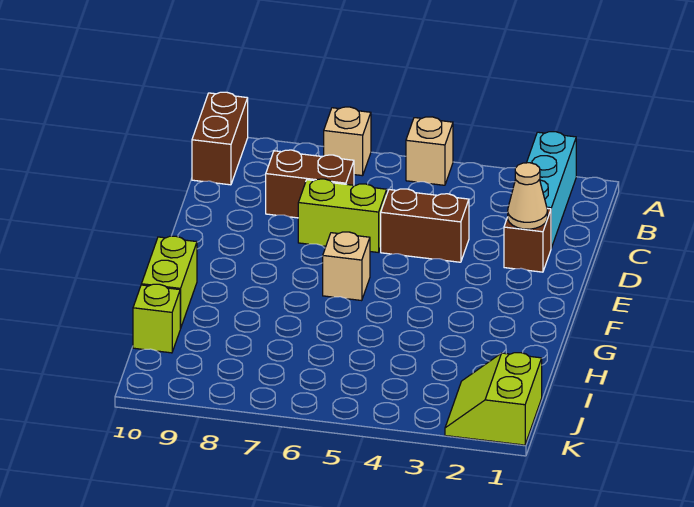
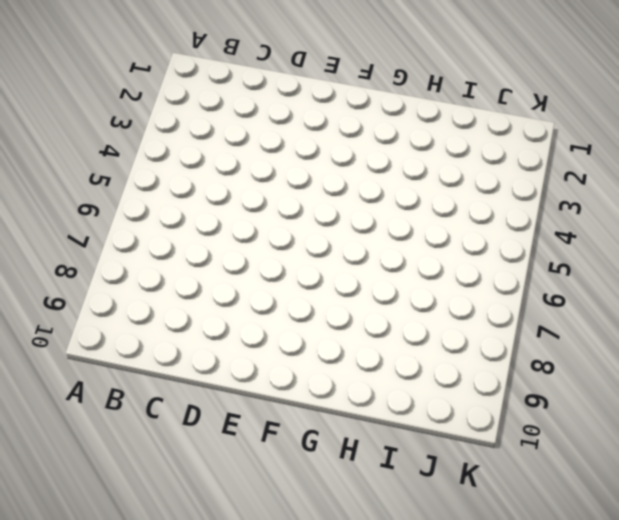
none -> cyan brick A2:C2 level 1
none -> tan brick A5 level 1
none -> tan brick A7 level 1

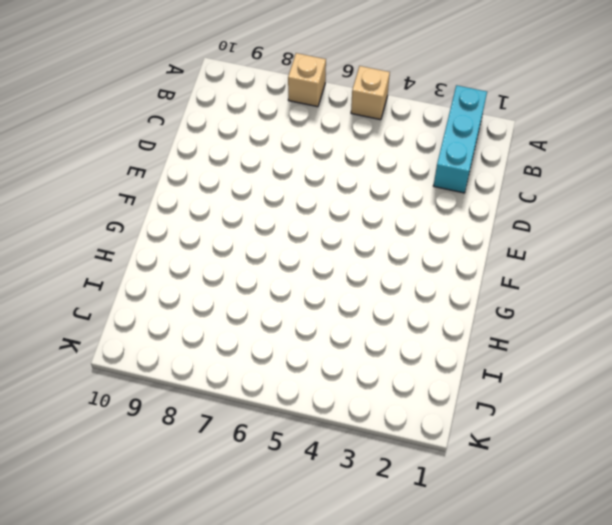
none -> brown brick A10:B10 level 1
none -> brown brick C7:C8 level 1
none -> brown brick D2 level 1

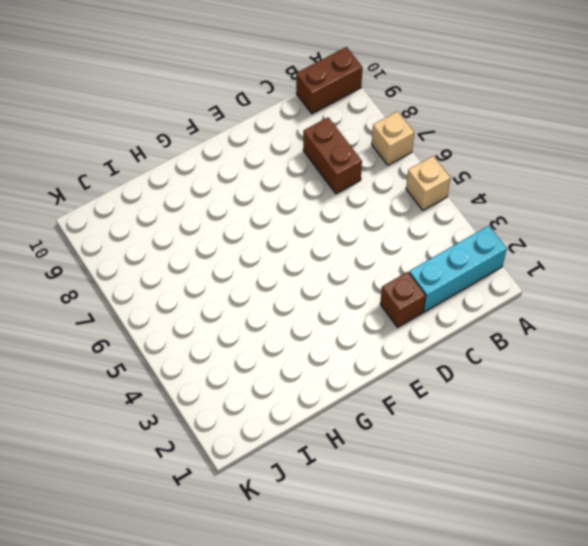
none -> brown brick D4:D5 level 1
none -> lime brick D6:D7 level 1
none -> tan brick F6 level 1

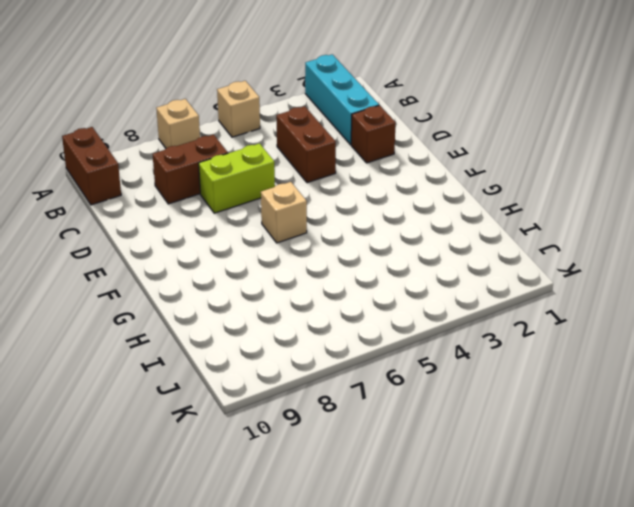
brown brick C4:D4 level 1 -> brown brick D4:D5 level 1
none -> lime brick G10:H10 level 1
none -> lime brick I10 level 1
none -> lime slope J1:K2 level 1 top 1

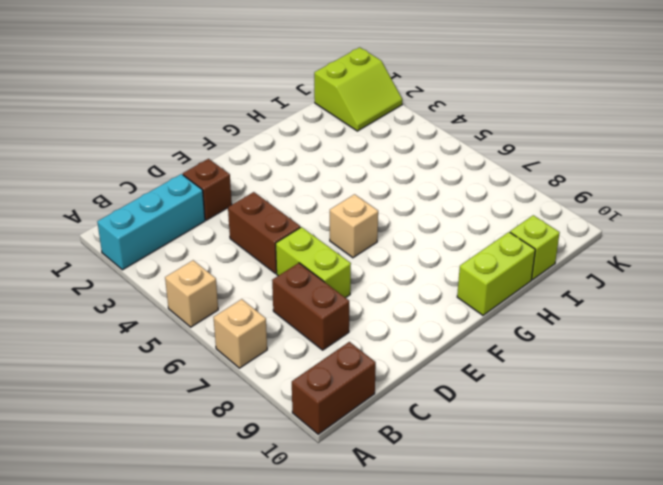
none -> tan cone D2 level 2

